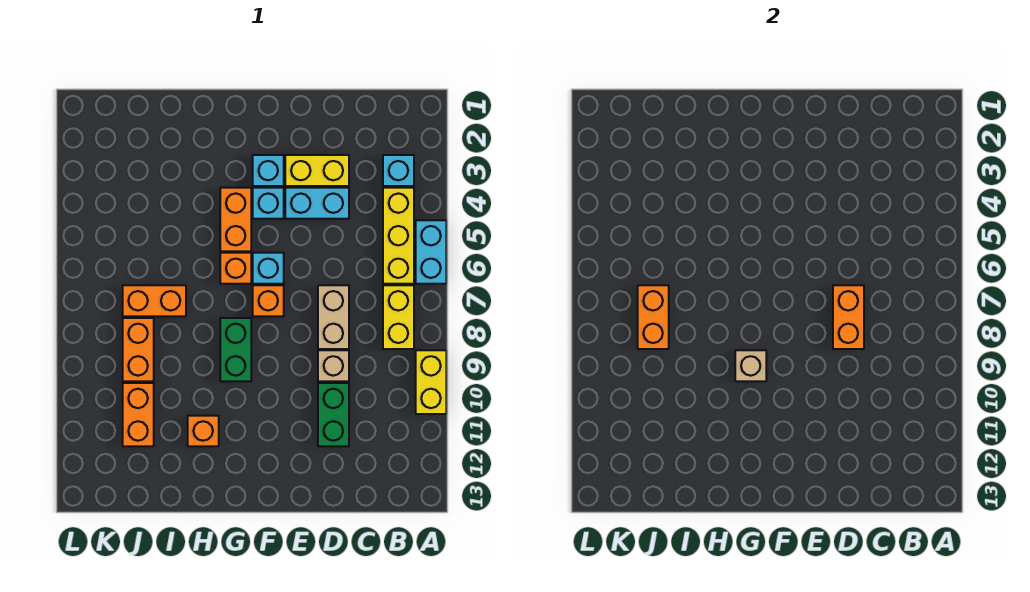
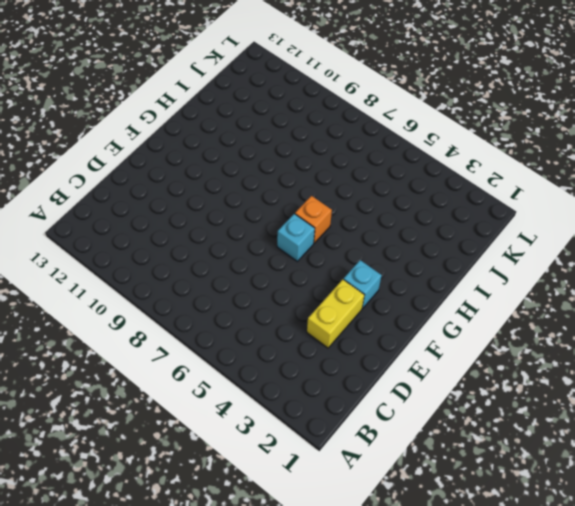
none -> cyan brick A5:A6 level 1
none -> yellow brick A9:A10 level 1
none -> cyan brick B3 level 1

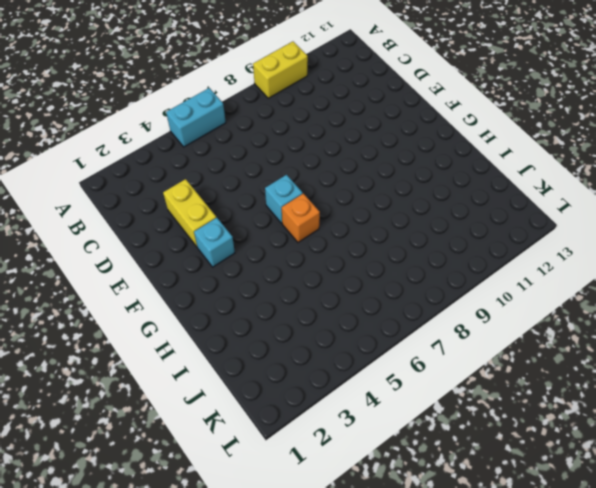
none -> cyan brick B3 level 1
none -> yellow brick B4:B6 level 1
none -> yellow brick B7:B8 level 1

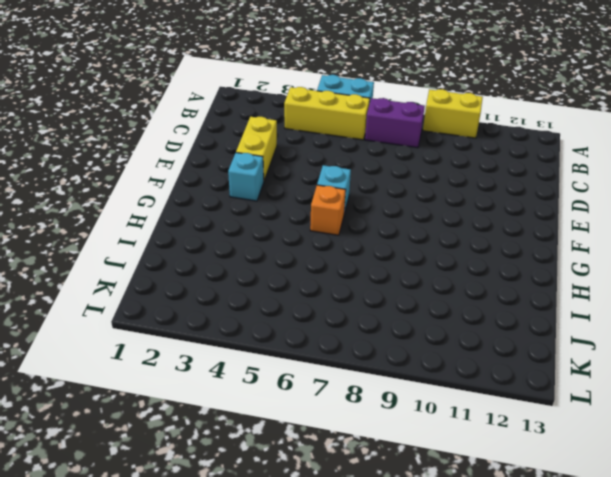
purple brick B7:B8 level 1 -> yellow brick B7:B8 level 1
none -> cyan brick B3 level 1
none -> cyan brick D4:E4 level 1
none -> tan brick D7:D8 level 1

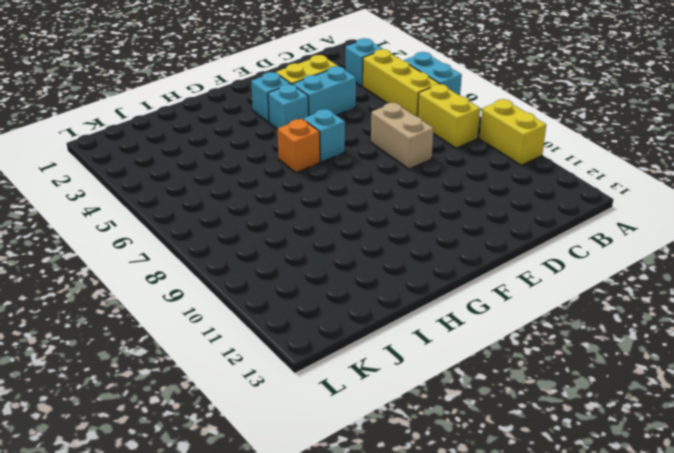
none -> tan brick D9 level 1
none -> green brick D10:D11 level 1
none -> orange brick F7 level 1

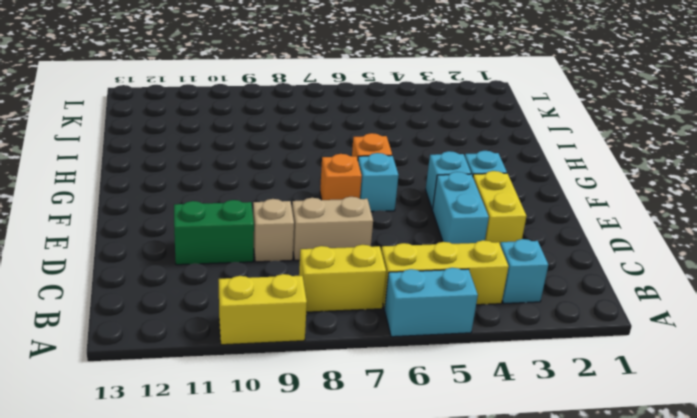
none -> orange brick G4:G5 level 1
none -> green brick G8:G9 level 1
none -> orange brick H11 level 1

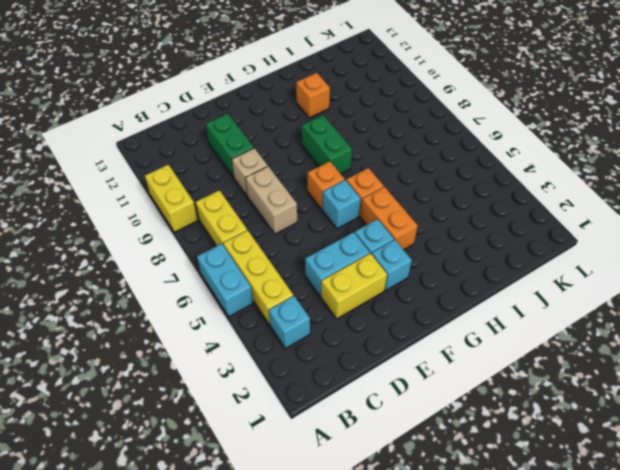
none -> orange brick I7:J7 level 1
none -> orange brick J8:J9 level 1
none -> orange brick J10:J11 level 1

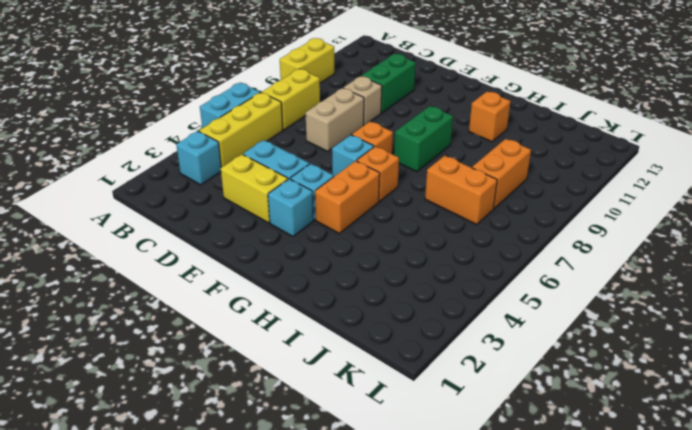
none -> orange brick J10:J11 level 1
none -> orange brick D7:D8 level 2
none -> tan brick G9 level 2

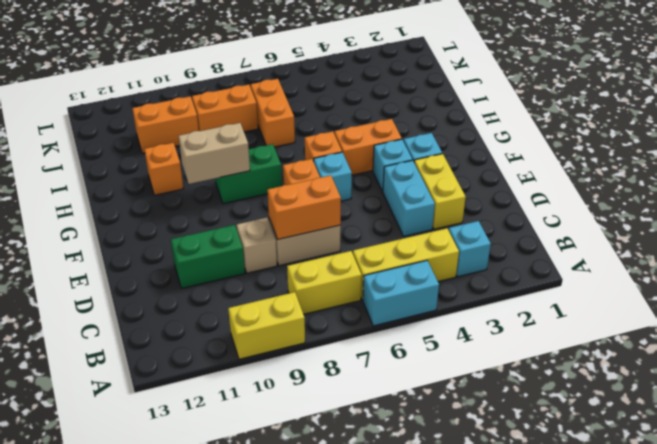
tan brick G9:G10 level 2 -> tan brick G9 level 2
none -> orange brick J7:J8 level 2

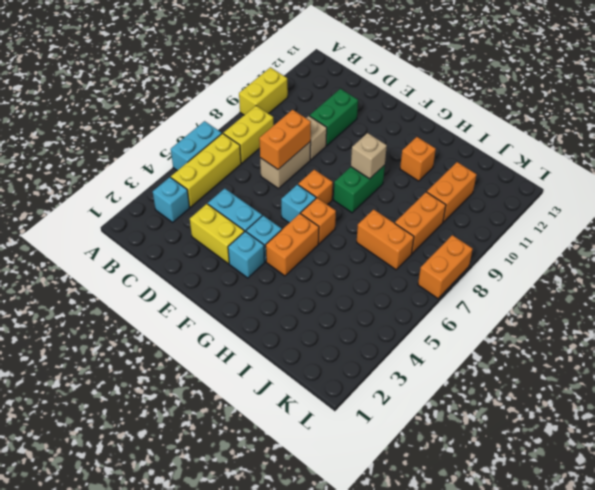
orange brick L7:L8 level 1 -> orange brick J7:J8 level 2

